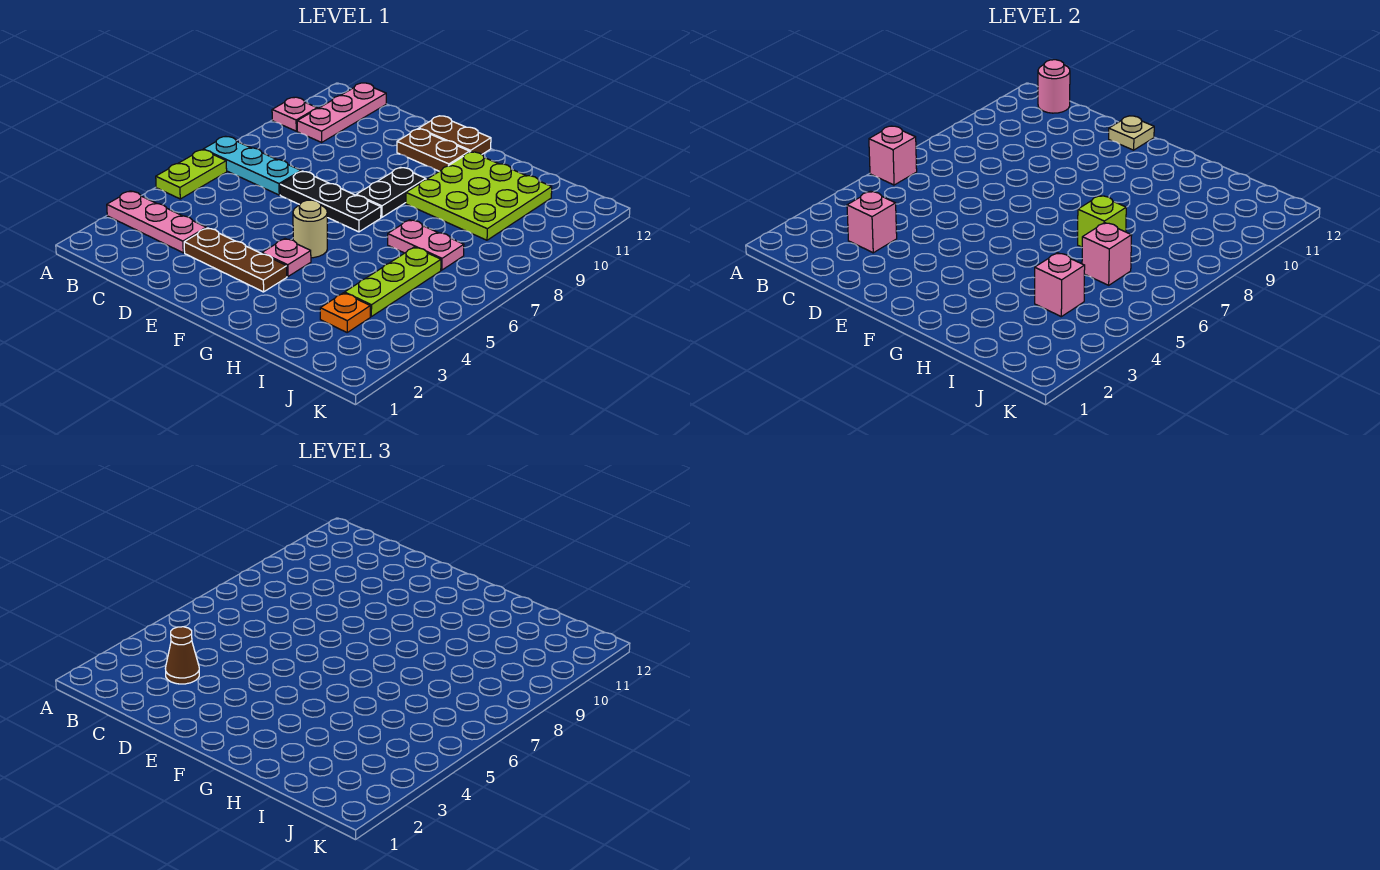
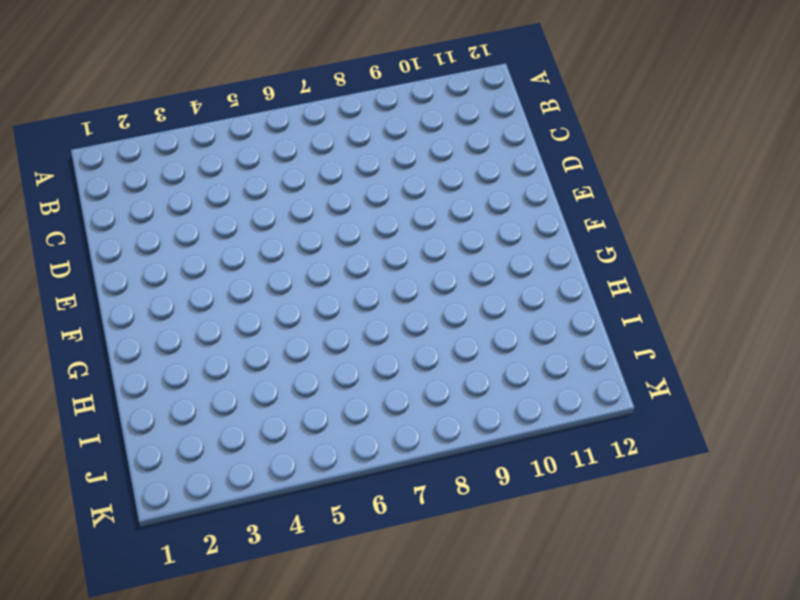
none -> pink plate A3:C3 level 1
none -> lime plate A5:A6 level 1
none -> cyan plate A7:C7 level 1

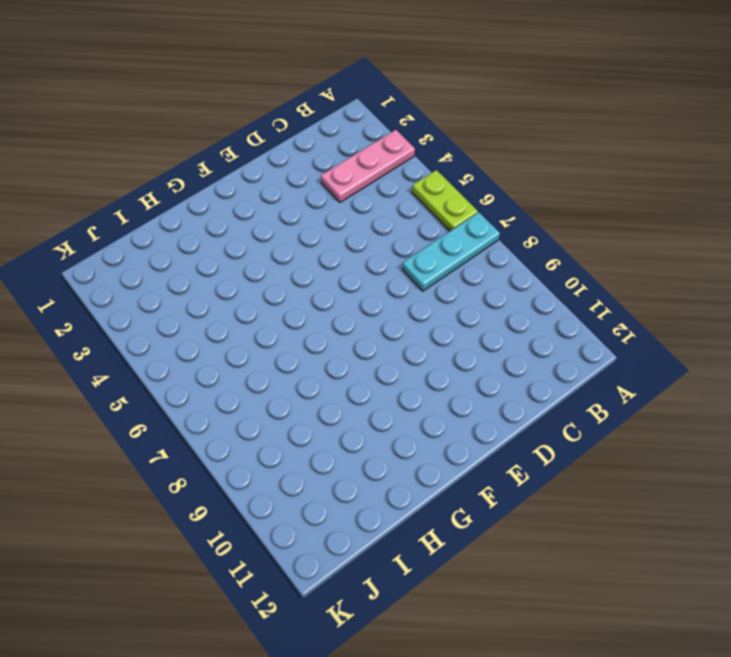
none -> pink plate A10 level 1
none -> pink plate B10:B12 level 1
none -> brown plate D3:F3 level 1

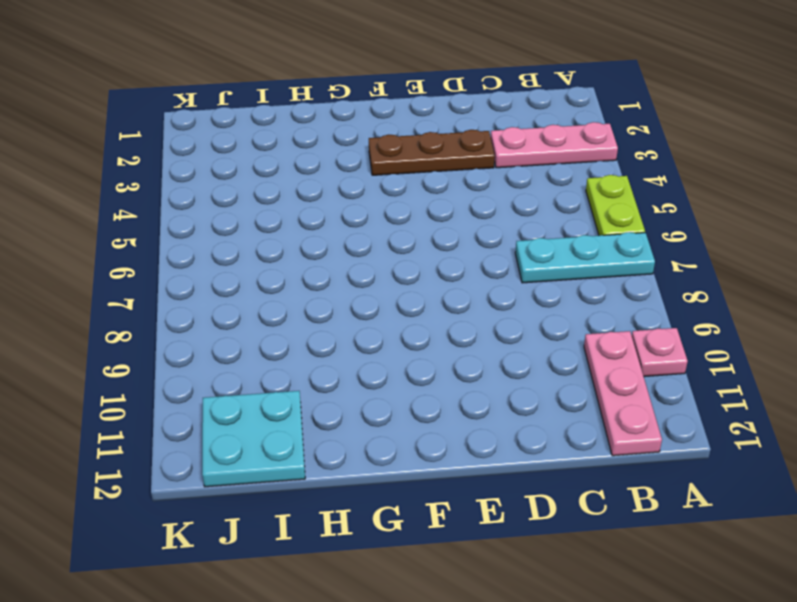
cyan plate I11:J12 level 1 -> lime plate G9:I11 level 1
none -> black plate D7:F7 level 1
none -> brown plate E11:F11 level 1
none -> brown plate E12:F12 level 1

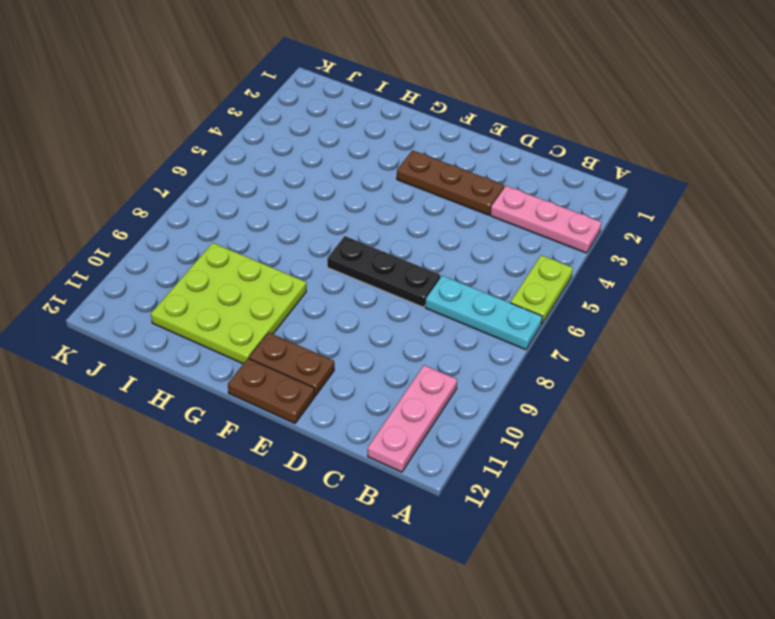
none -> pink plate A10 level 1
none -> pink plate F4 level 1
none -> tan round brick F5 level 1

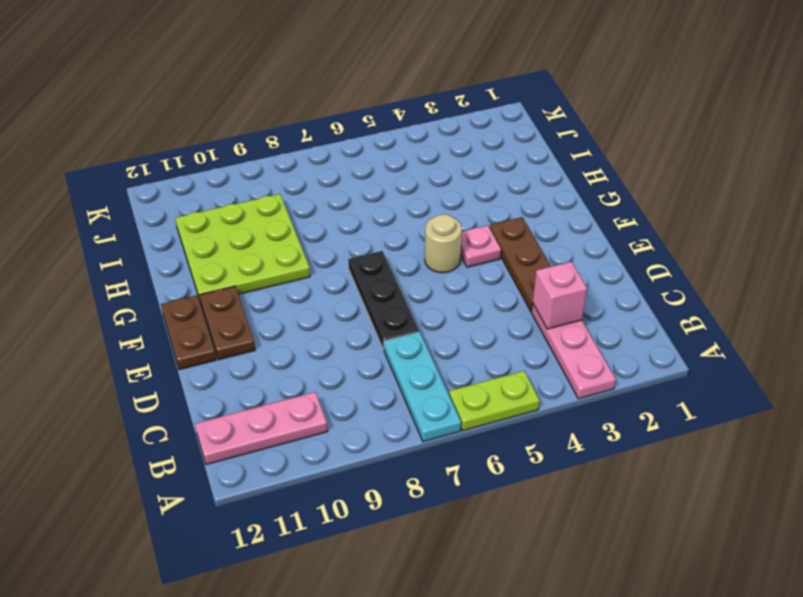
none -> pink plate A10 level 1
none -> black plate F8:F9 level 1
none -> pink plate H7:I7 level 1

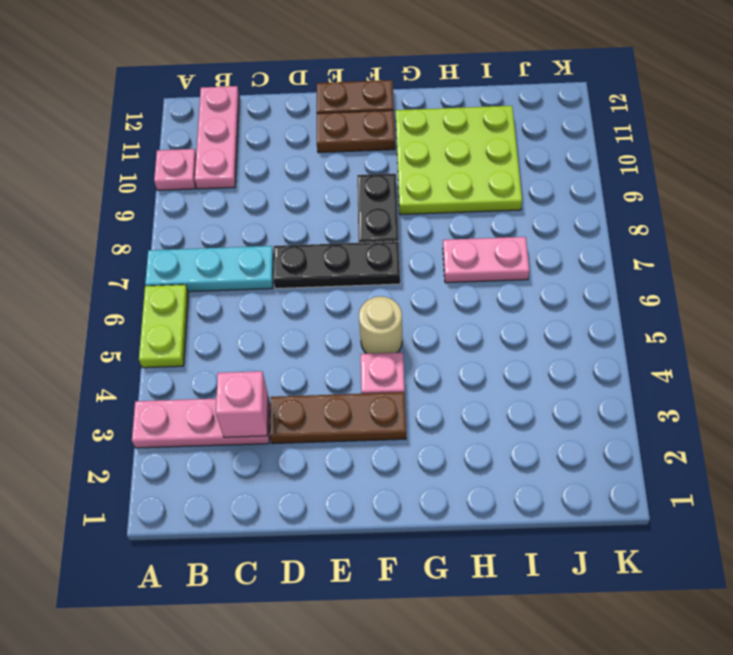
none -> orange plate I3 level 1
none -> lime plate I4:I6 level 1
none -> pink brick A6 level 2

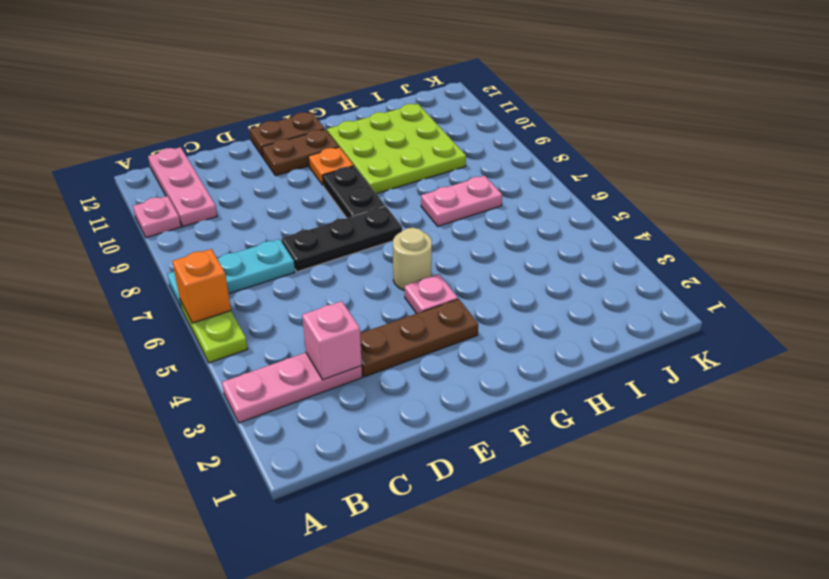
orange brick A6 level 2 -> pink brick A6 level 2
orange plate F10 level 1 -> orange plate I3 level 1
none -> lime plate I4:I6 level 1
none -> pink round brick B12 level 2
none -> tan plate E12 level 2

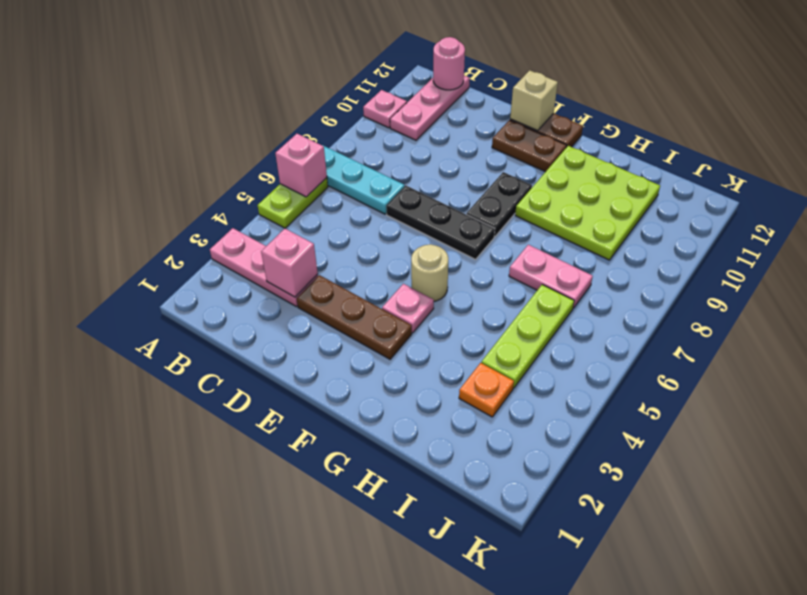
tan brick E12 level 2 -> tan plate E12 level 2
none -> lime brick H7 level 2
none -> pink brick I4 level 2
none -> pink brick I6 level 2

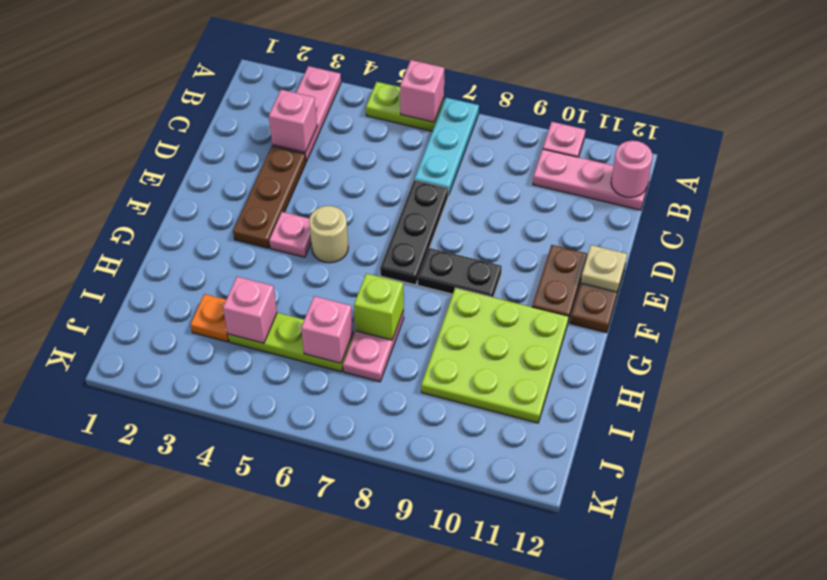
none -> brown cone C3 level 3

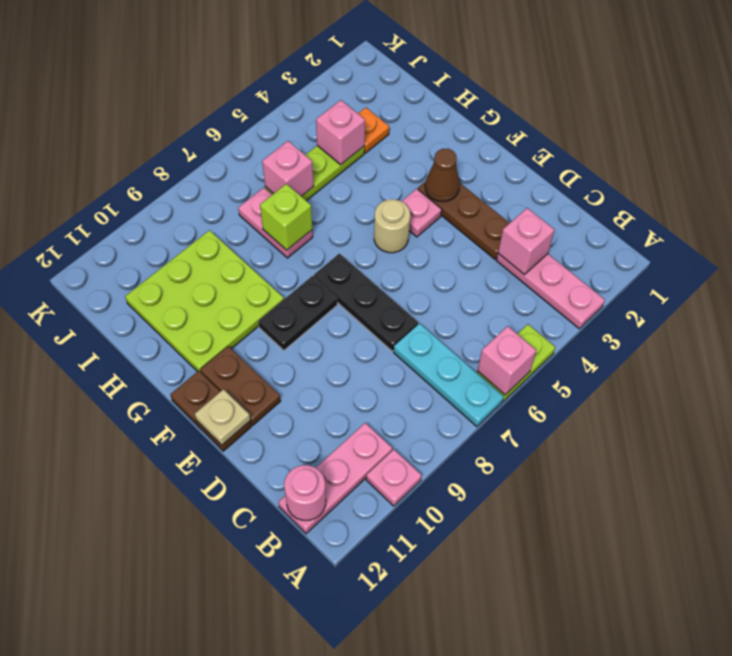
brown cone F3 level 2 -> brown cone C3 level 3

